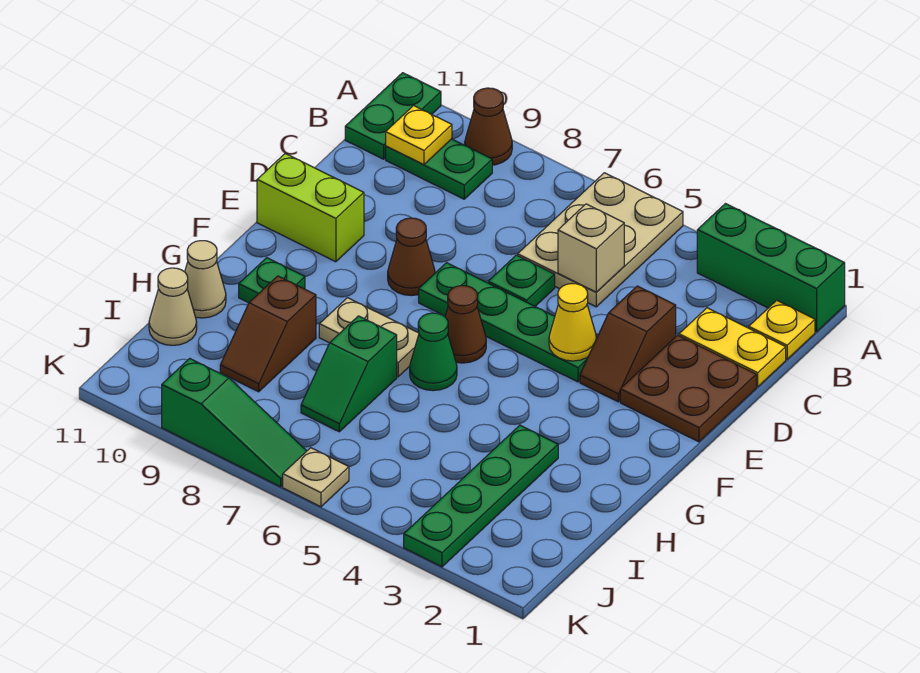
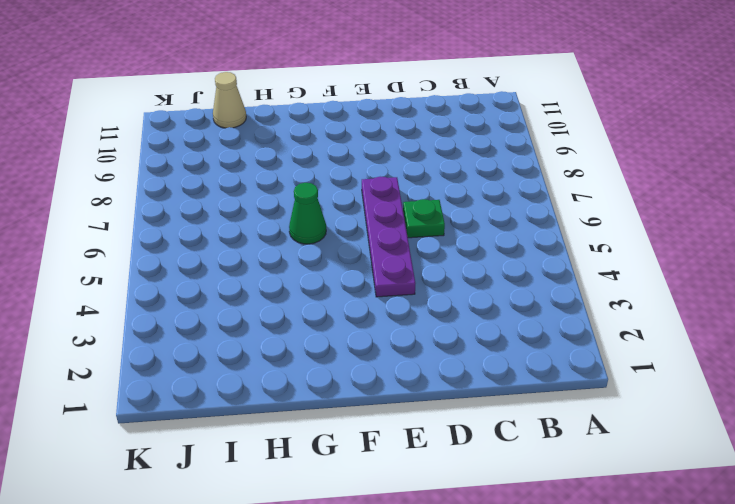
purple plate E4:E7 level 1 -> green plate E4:E7 level 1
none -> green brick A1:A3 level 1
none -> tan plate A5:C6 level 1
none -> brown cone A9 level 1

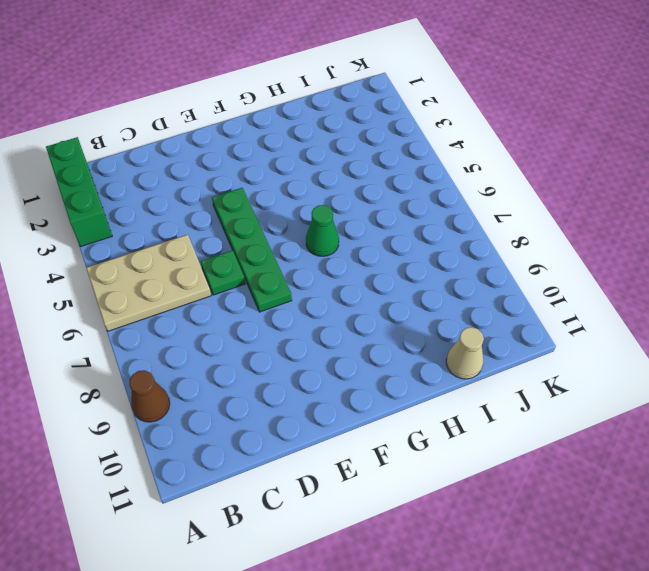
none -> green plate A11:B11 level 1
none -> yellow plate B1 level 1
none -> green plate B9:B10 level 1

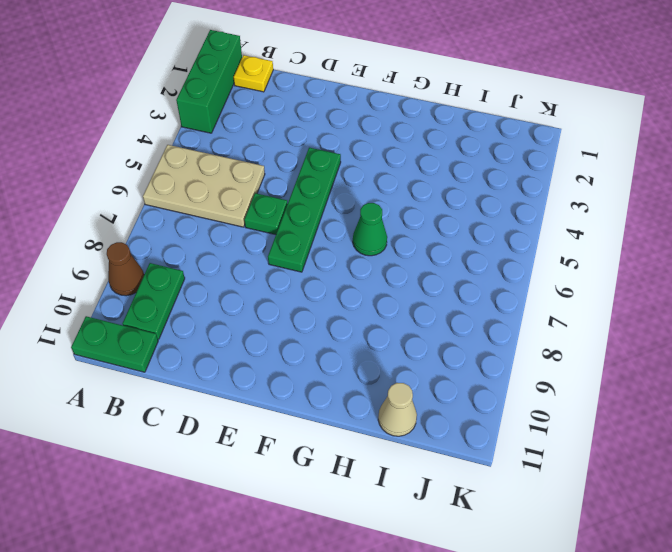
none -> yellow plate C1:C2 level 1
none -> brown plate D1:E2 level 1
none -> brown slope D3:E3 level 1 top D

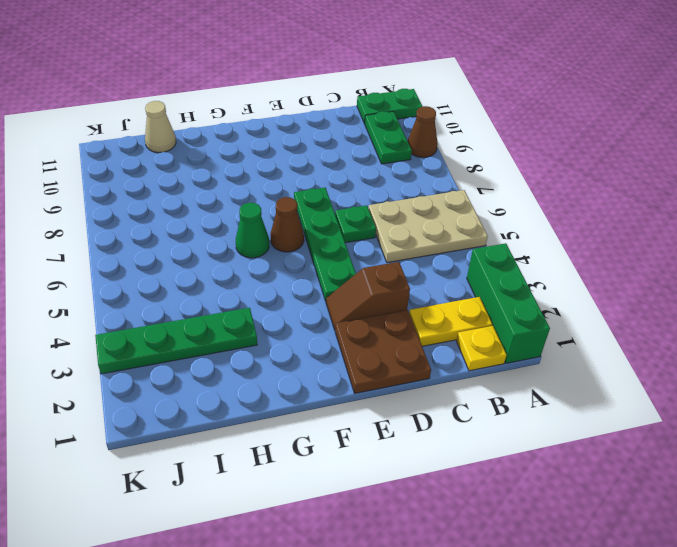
yellow plate B2:C2 level 1 -> yellow plate C1:C2 level 1
none -> brown cone E8 level 1
none -> lime brick E10:E11 level 1
none -> tan plate G7:G8 level 1

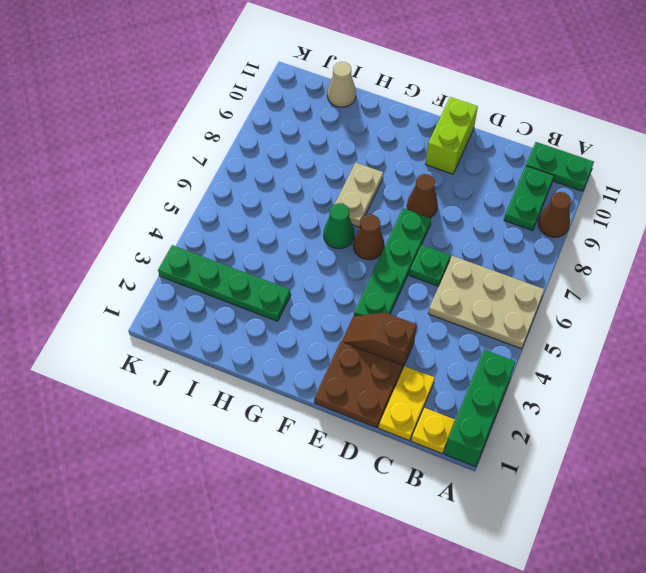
none -> green plate G10 level 1
none -> green slope H7:I7 level 1 top H
none -> brown slope H9:I9 level 1 top H

